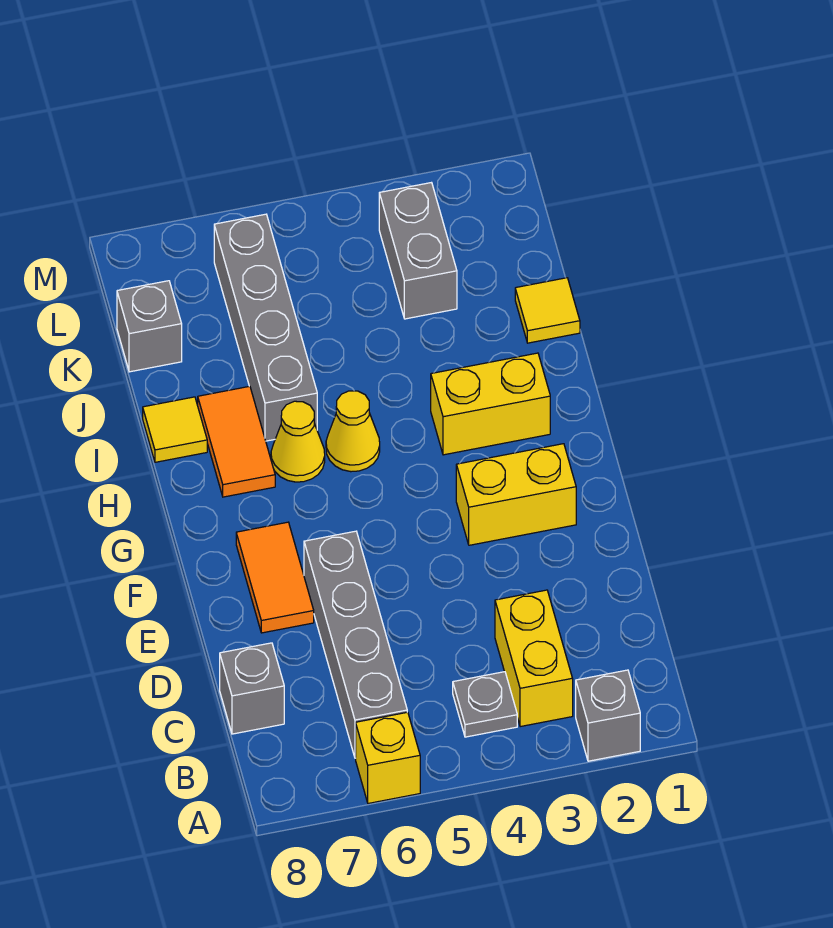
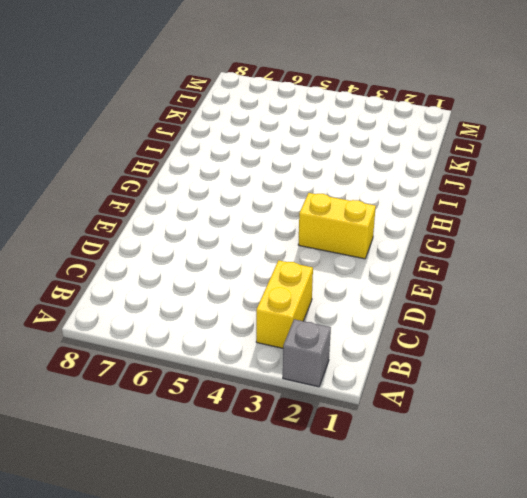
none -> yellow brick A6 level 1
none -> grey plate B4 level 1
none -> grey brick B6:E6 level 1

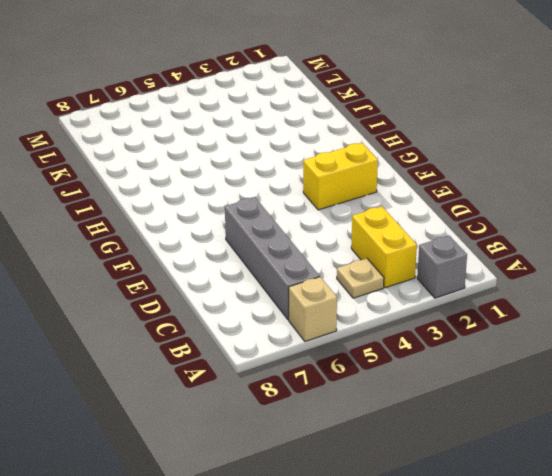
tan brick A6 level 1 -> yellow brick A6 level 1
tan plate B4 level 1 -> grey plate B4 level 1
none -> grey brick C8 level 1
none -> orange tile E7:F7 level 1
none -> yellow brick H2:H3 level 1

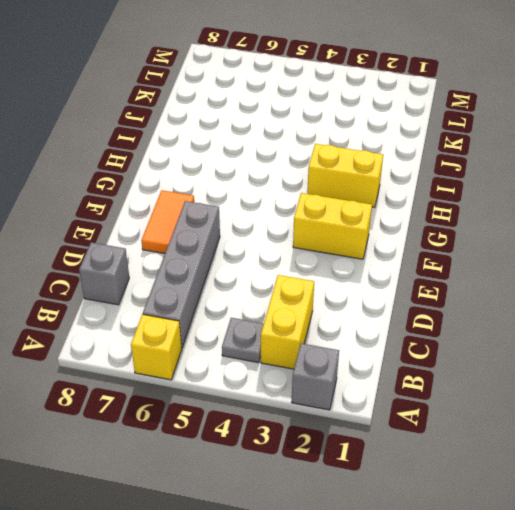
none -> yellow cone H5 level 1
none -> yellow cone H6 level 1
none -> orange tile H7:I7 level 1

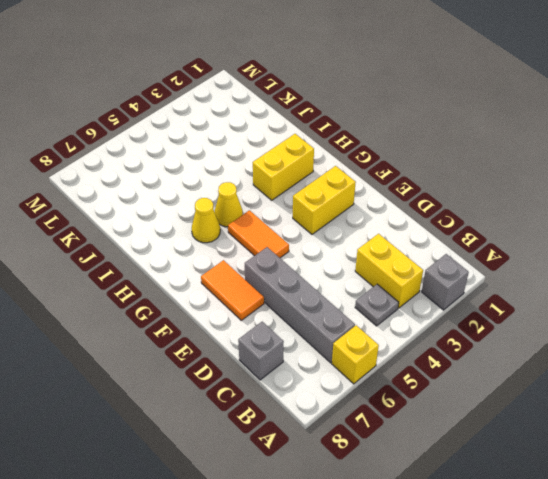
orange tile F5:G5 level 1 -> orange tile H7:I7 level 1
none -> grey brick I6:L6 level 1
none -> yellow tile I8 level 1
none -> yellow tile J1 level 1

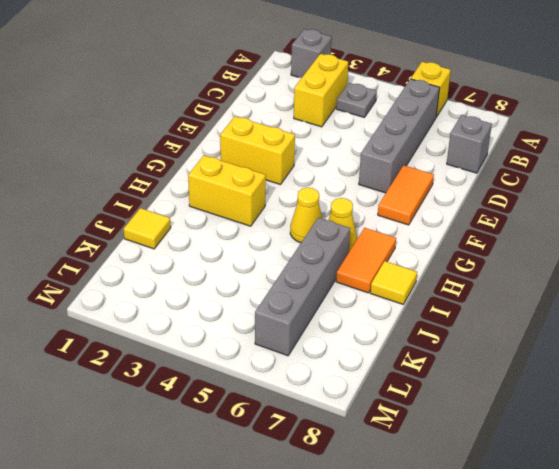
none -> grey brick K3:L3 level 1
none -> grey brick K8 level 1

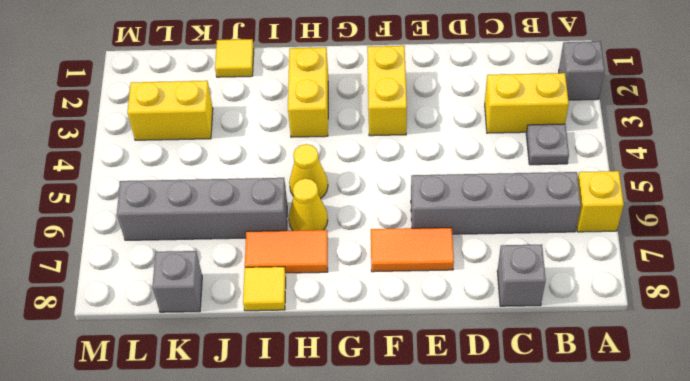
yellow brick K3:L3 level 1 -> grey brick K3:L3 level 1

